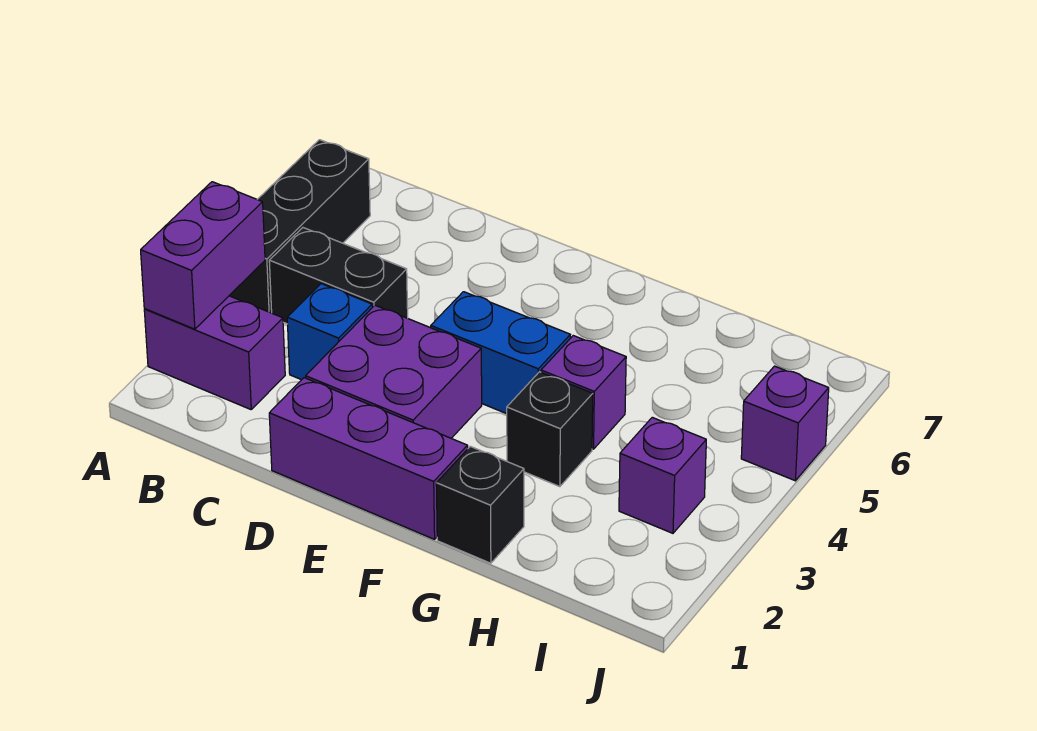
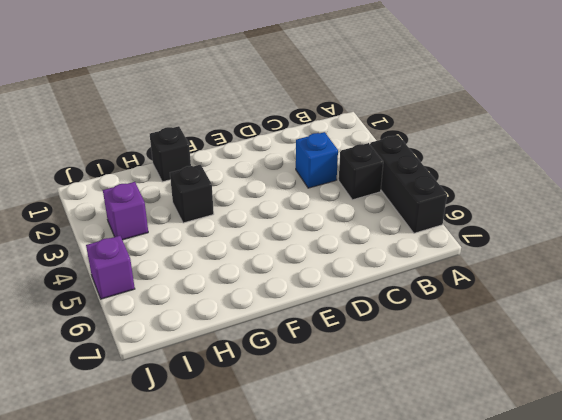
black brick B4 level 1 -> black brick B4:C4 level 1
none -> purple brick A2:B2 level 1
none -> purple brick D1:F1 level 1
none -> purple brick D2:E3 level 1

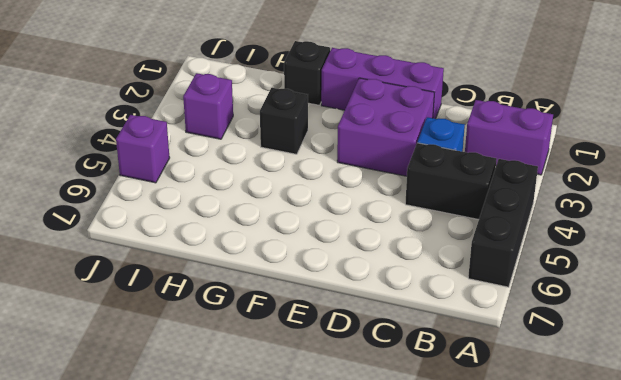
none -> blue brick E4:F4 level 1
none -> purple brick G4 level 1
none -> purple brick A2:A3 level 2

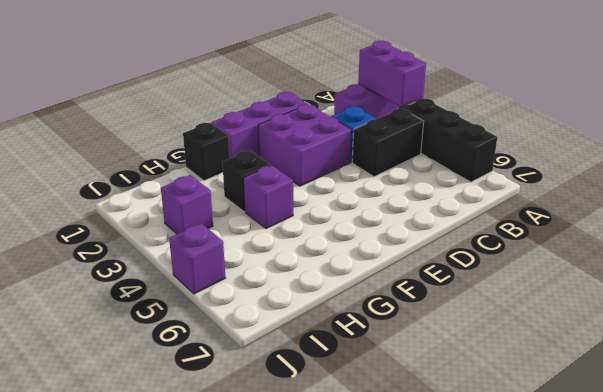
none -> blue brick E4:F4 level 1

